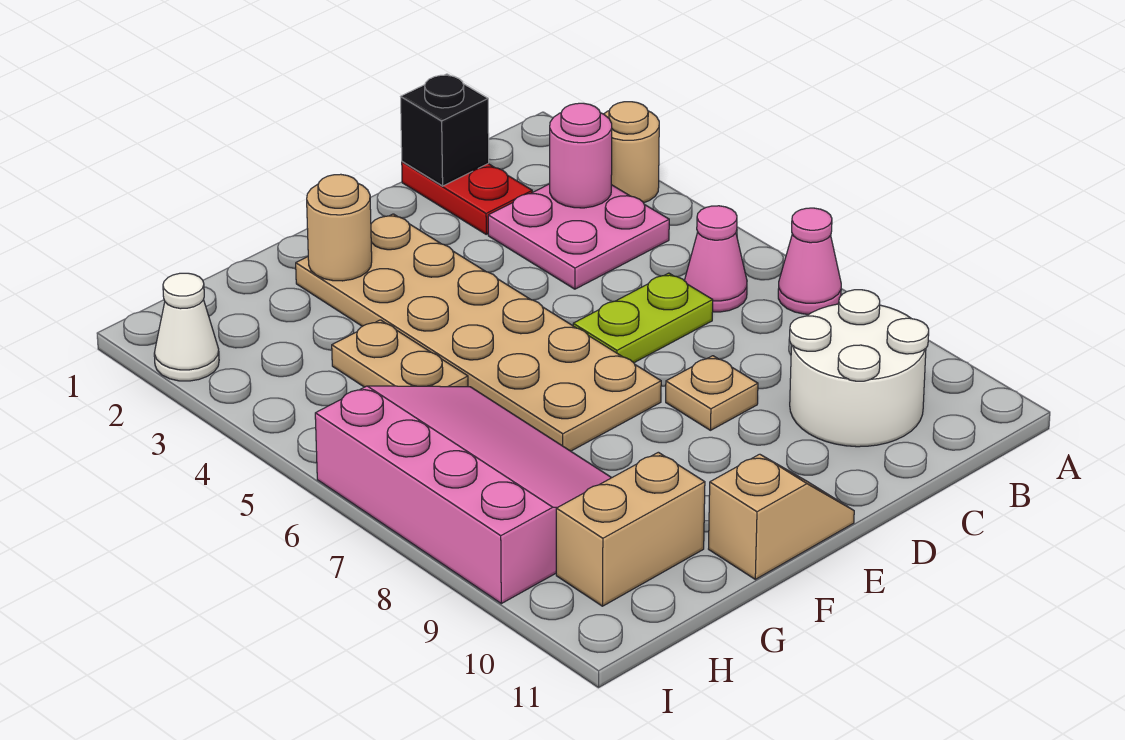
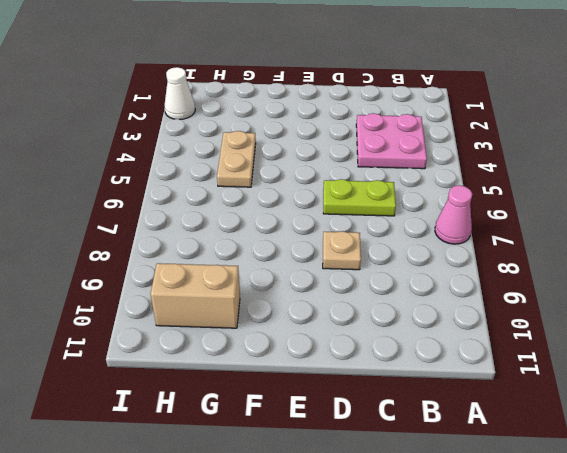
none -> tan round brick A3 level 1
none -> pink cone B6 level 1
none -> white round brick B9:C10 level 1

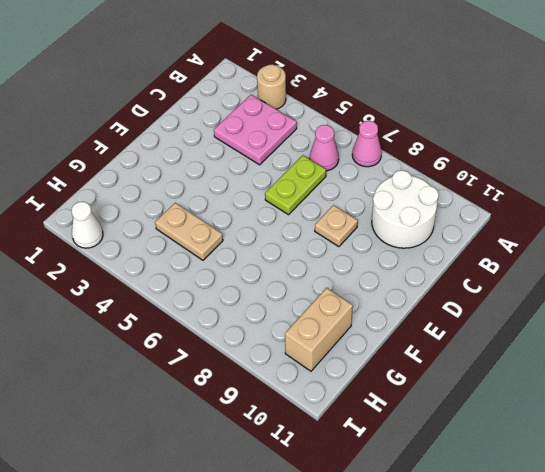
none -> red plate C1:C2 level 1
none -> tan plate E2:F7 level 1
none -> tan slope E11:F11 level 1 top F

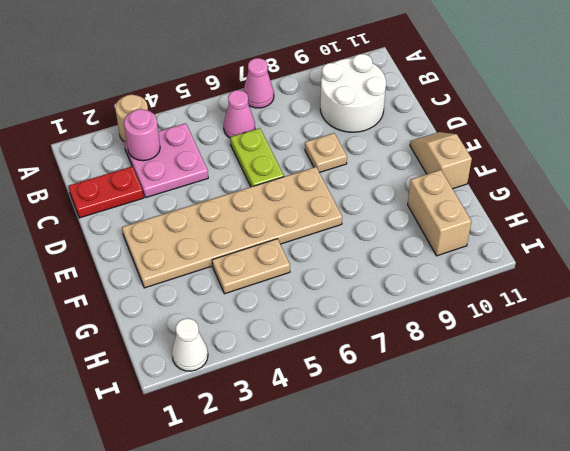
none -> pink slope G6:I9 level 1 top I
none -> black brick C1 level 2
none -> tan round brick F2 level 2

